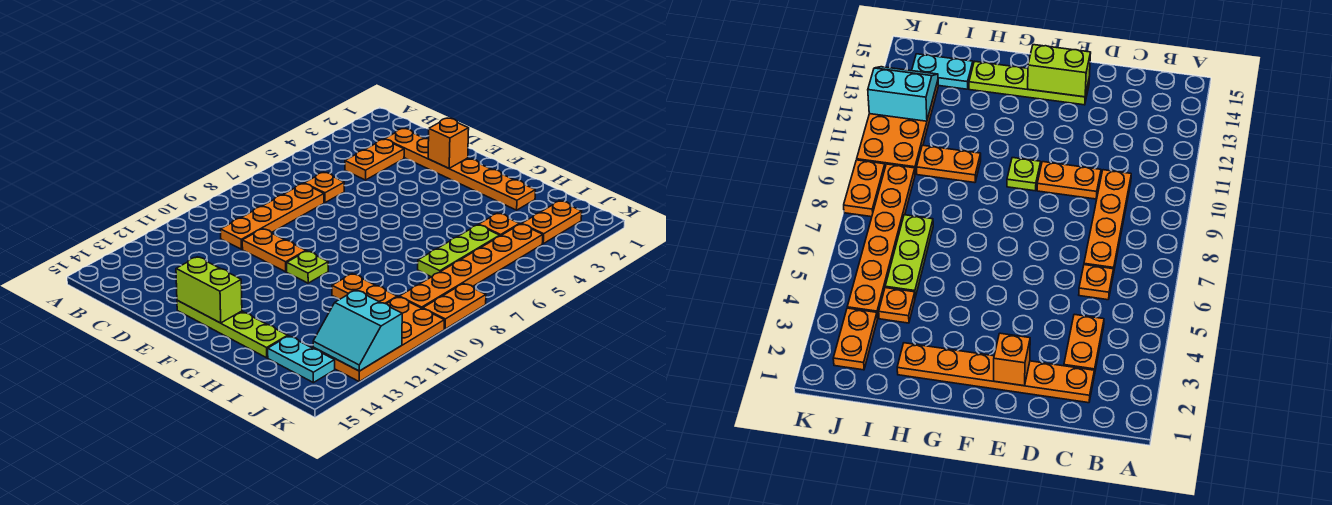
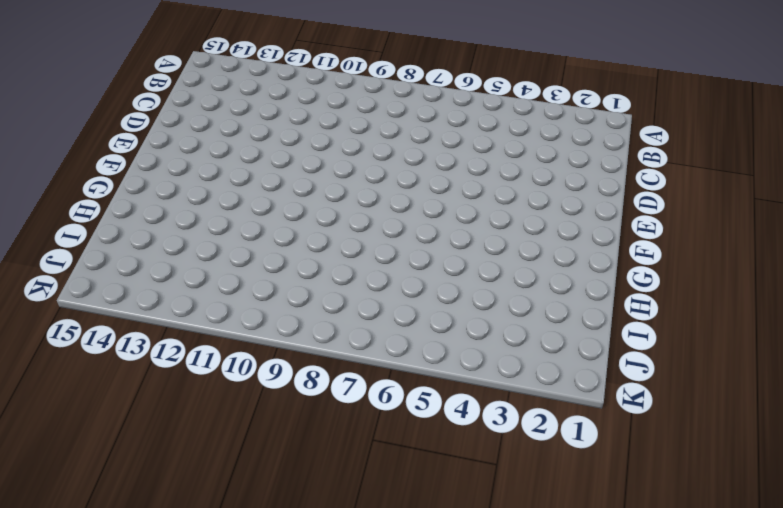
none -> orange plate C2:H2 level 1
none -> orange plate C3:C4 level 1
none -> orange plate C6 level 1

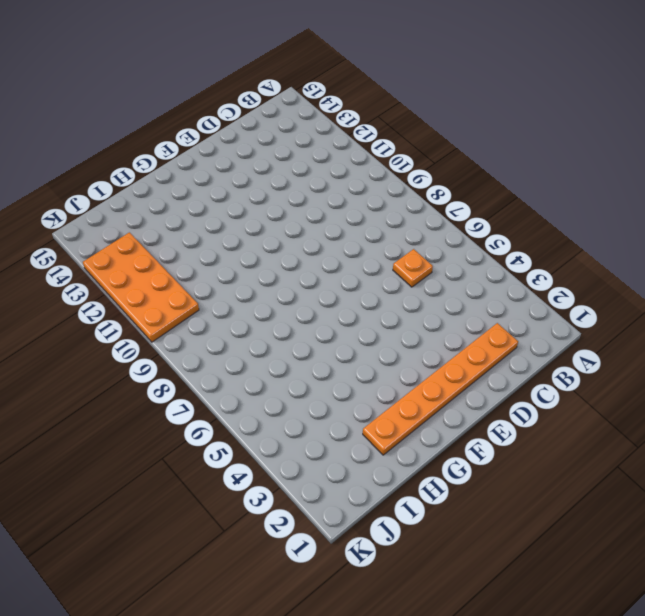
none -> orange plate C3:C4 level 1
none -> orange plate C7:C10 level 1
none -> orange plate D10:E10 level 1

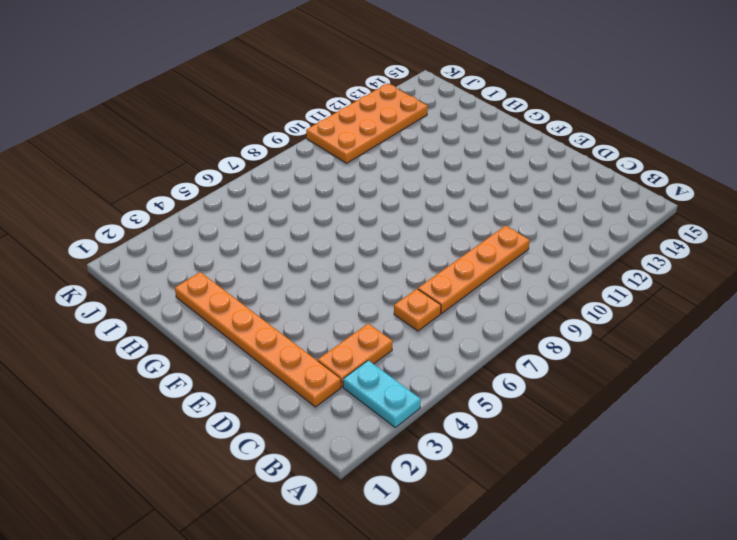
cyan plate A3:B3 level 1 -> cyan plate I14:J14 level 1
none -> orange plate D10:E10 level 1
none -> lime plate E14:H14 level 1
none -> lime plate F10 level 1

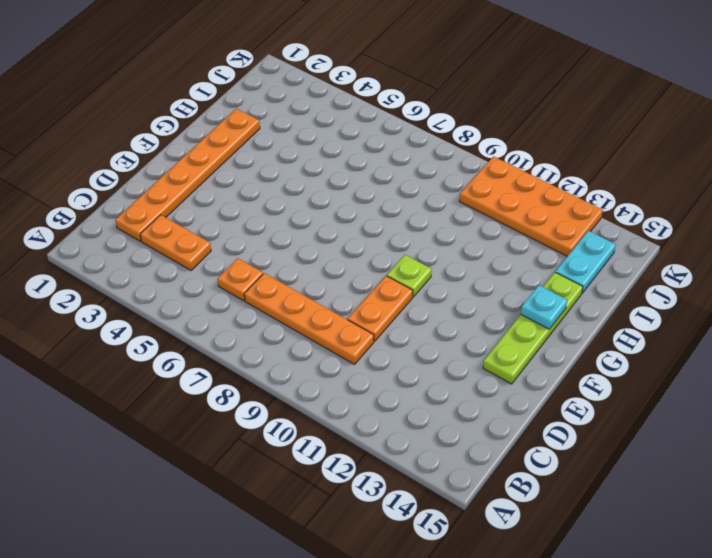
cyan plate G14 level 2 -> none
none -> orange plate H10:I10 level 1
none -> orange plate I4 level 1
none -> lime plate I5:I7 level 1

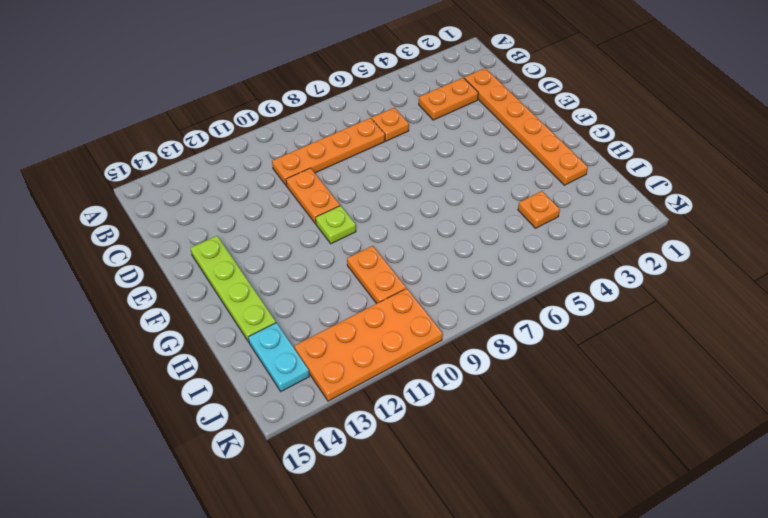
none -> lime plate I5:I7 level 1
none -> orange plate J2:J3 level 1
none -> orange plate J4:J9 level 1

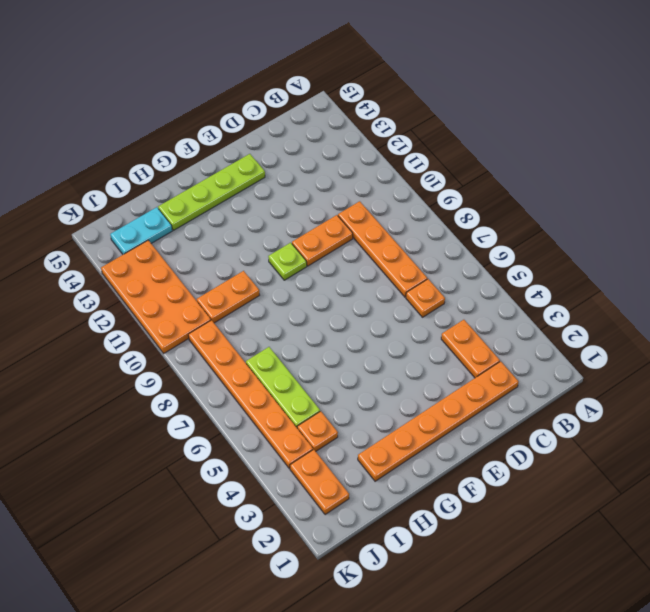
none -> orange plate K8:K9 level 1
none -> orange brick E2 level 2
none -> lime brick E14:F14 level 2

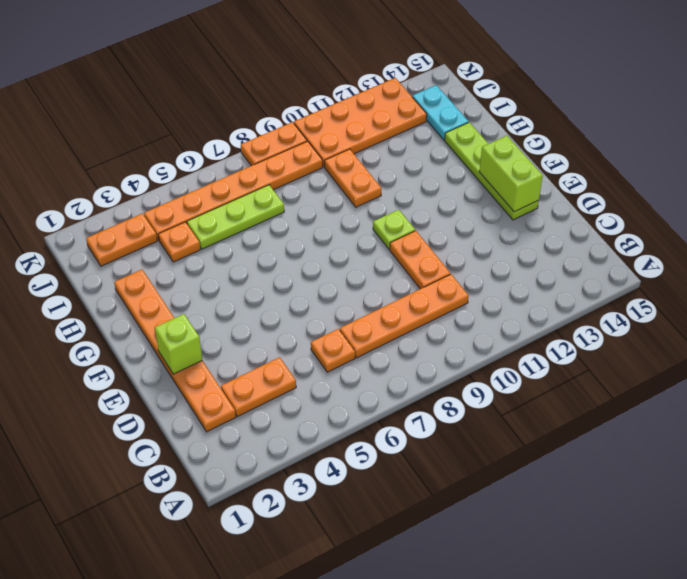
lime brick E2 level 2 -> orange brick E2 level 2
none -> cyan slope J12:K13 level 2 top 12

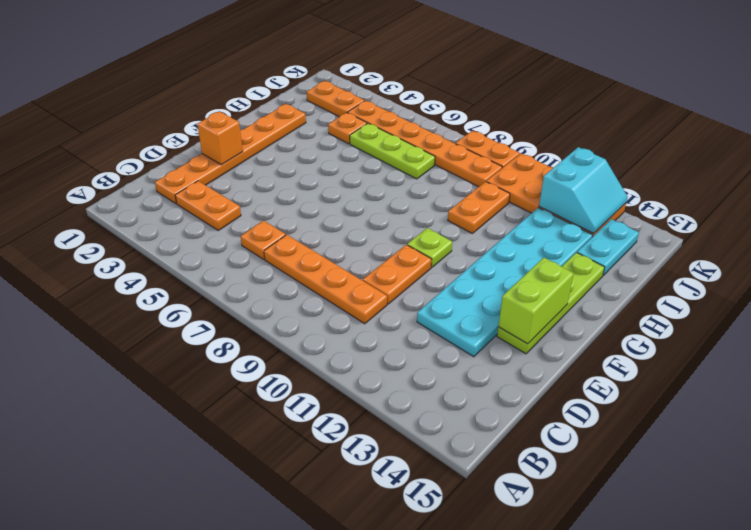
cyan plate D12:I13 level 1 -> none

